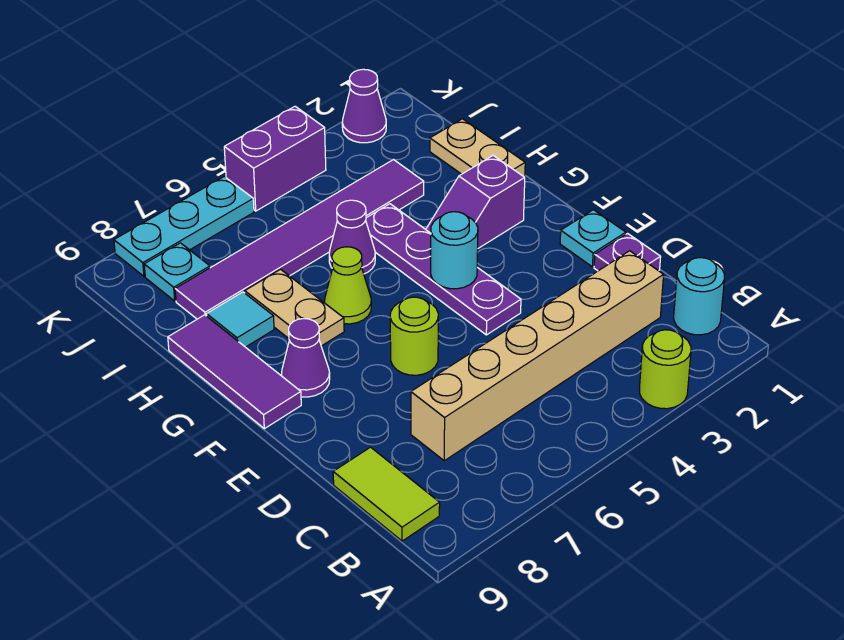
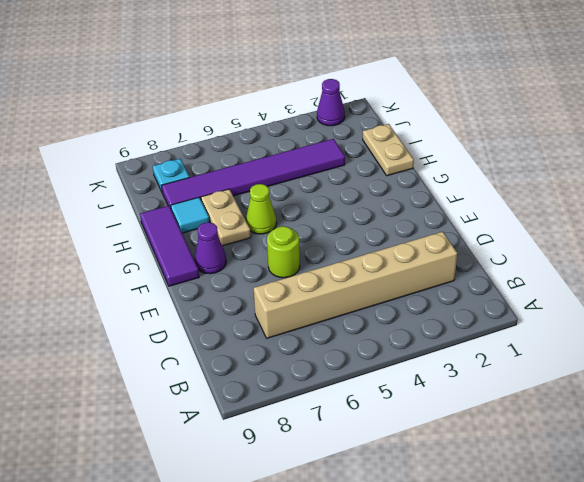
none -> lime round brick A3 level 1
none -> cyan round brick B1 level 1
none -> lime tile B9:C9 level 1

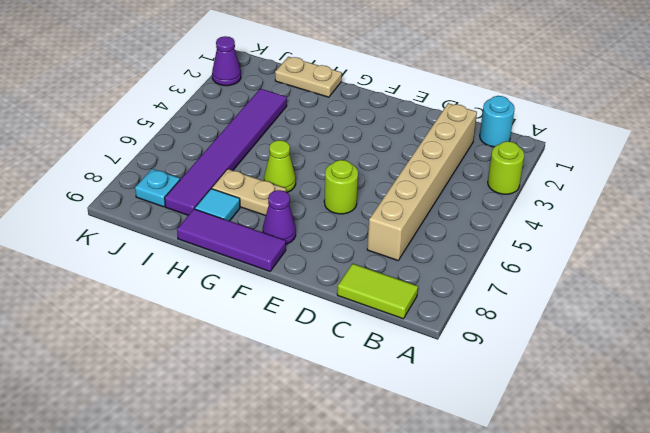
none -> purple plate D1 level 1
none -> cyan plate E1 level 1
none -> purple plate E4:H4 level 1

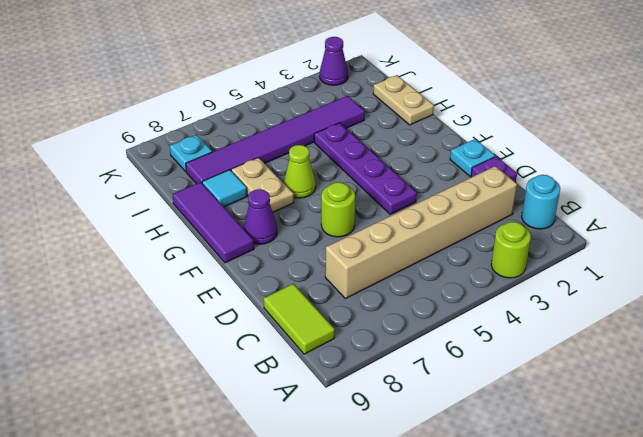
none -> purple slope G2:G3 level 1 top 2
none -> purple cone H5 level 1
none -> purple brick K4:K5 level 1

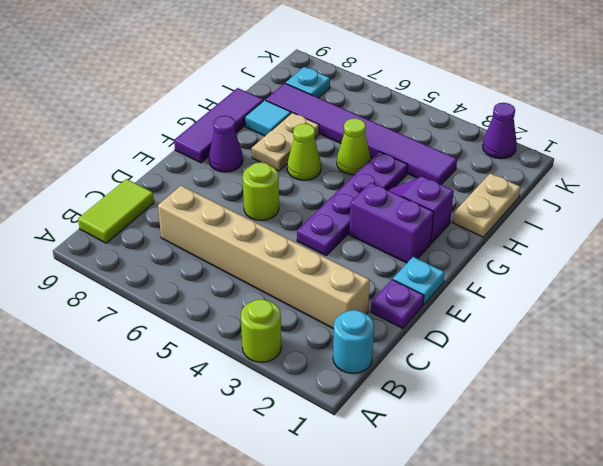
purple brick F2:F3 level 1 -> purple brick K4:K5 level 1
lime cone H5 level 1 -> purple cone H5 level 1
none -> cyan plate K6:K8 level 1
none -> cyan round brick F4 level 2

